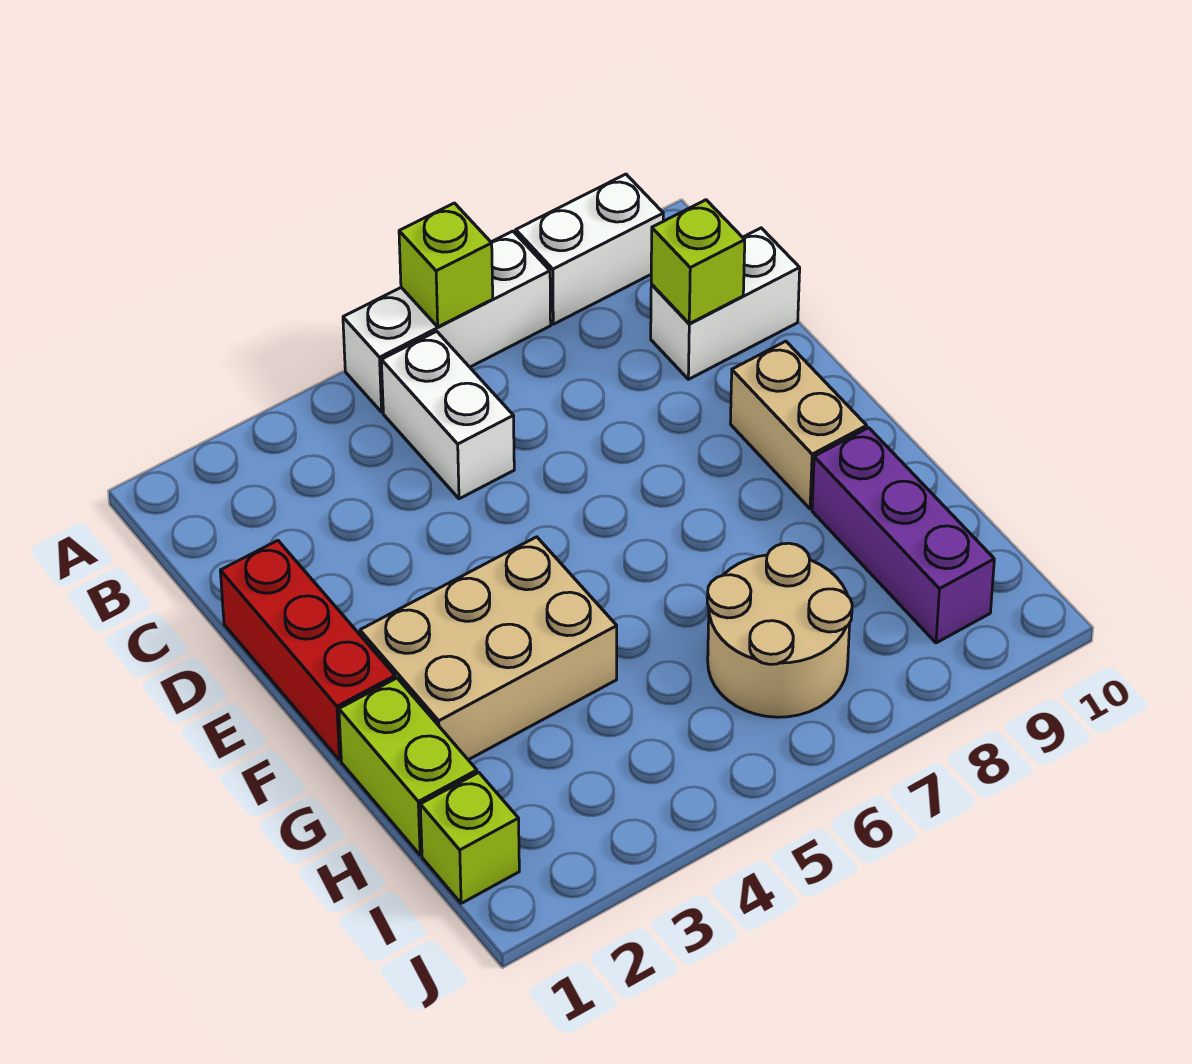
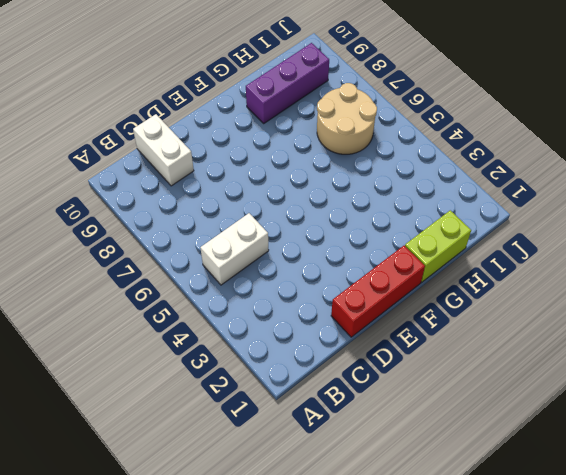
none -> white brick A5:A7 level 1
none -> white brick A8:A9 level 1
none -> tan brick E9:F9 level 1

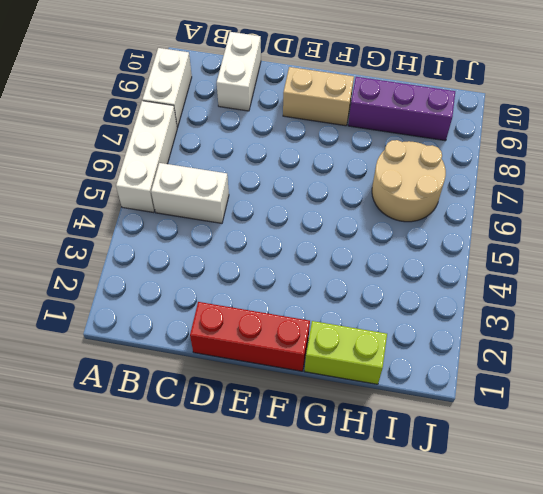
none -> tan brick F2:G4 level 1
none -> lime brick I1 level 1
none -> lime brick A6 level 2

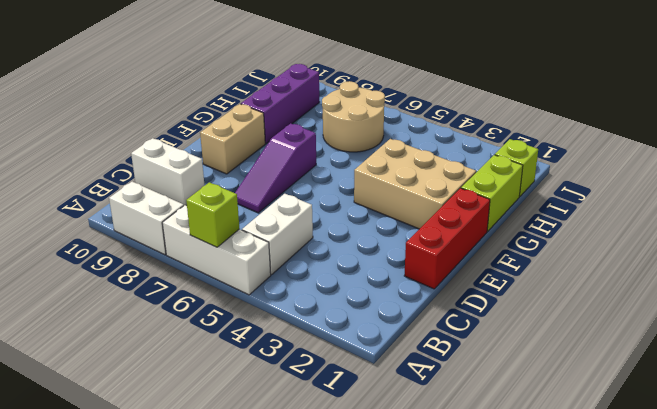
purple slope D7:F7 level 1 top F -> none
none -> lime brick C9 level 2

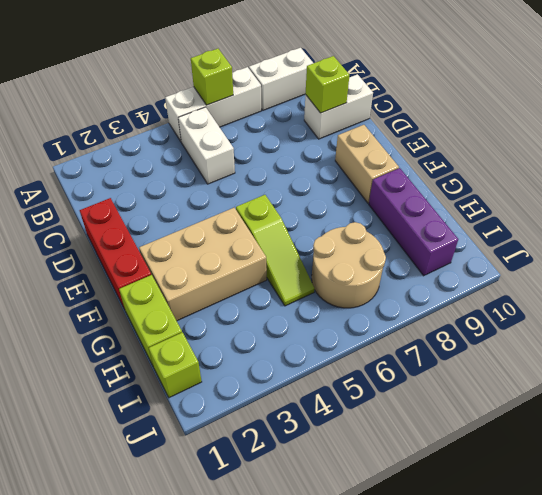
lime slope F5:H5 level 1 top F -> none

